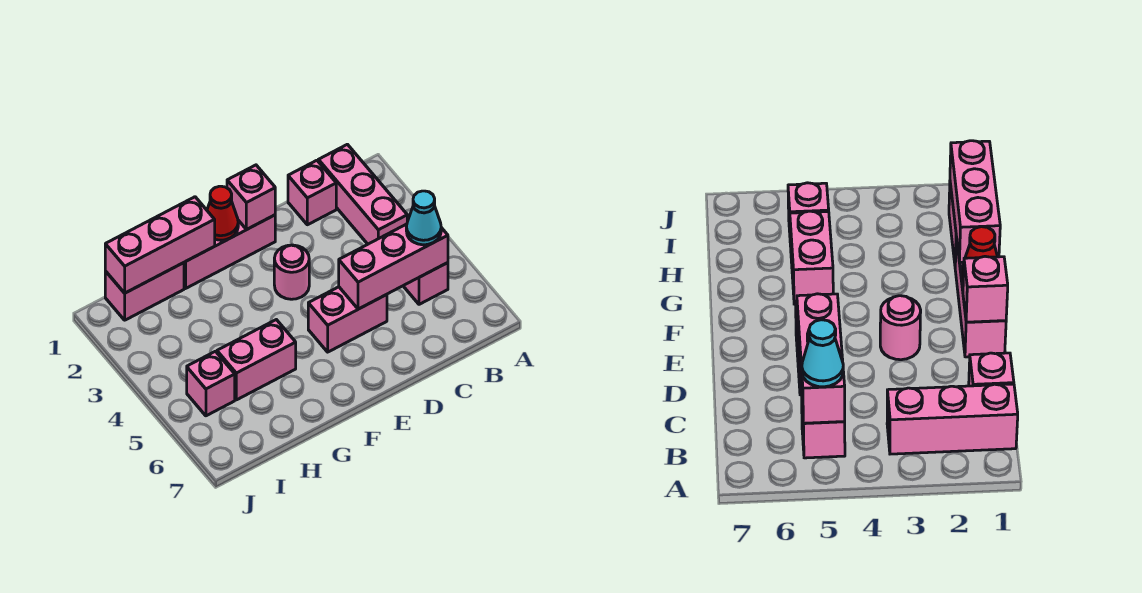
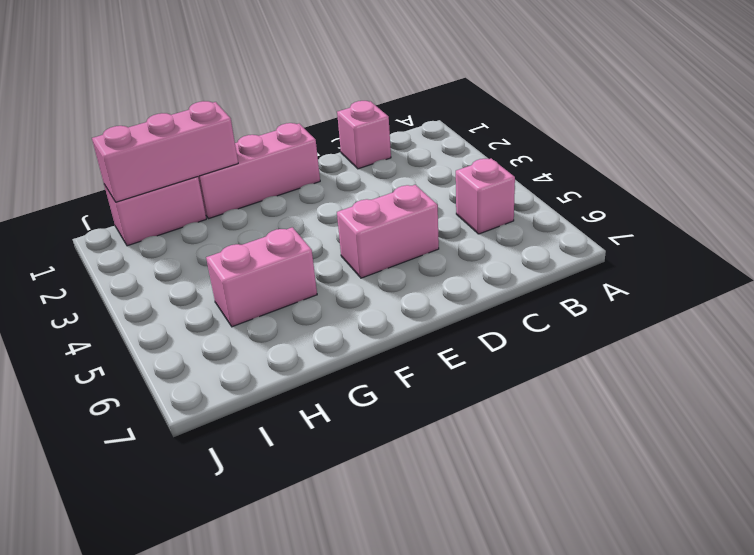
none -> pink brick B1:B3 level 1
none -> pink round brick E3 level 1
none -> pink brick I5 level 1

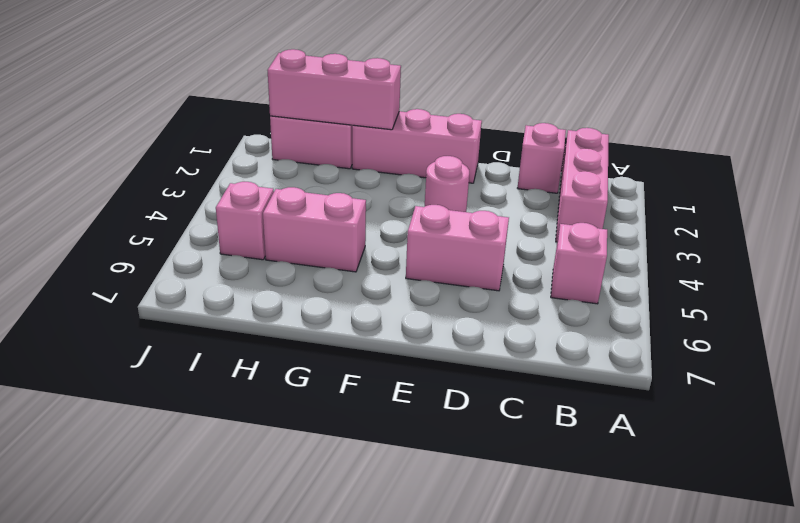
none -> pink brick B5:D5 level 2
none -> pink brick E1 level 2
none -> red cone F1 level 2

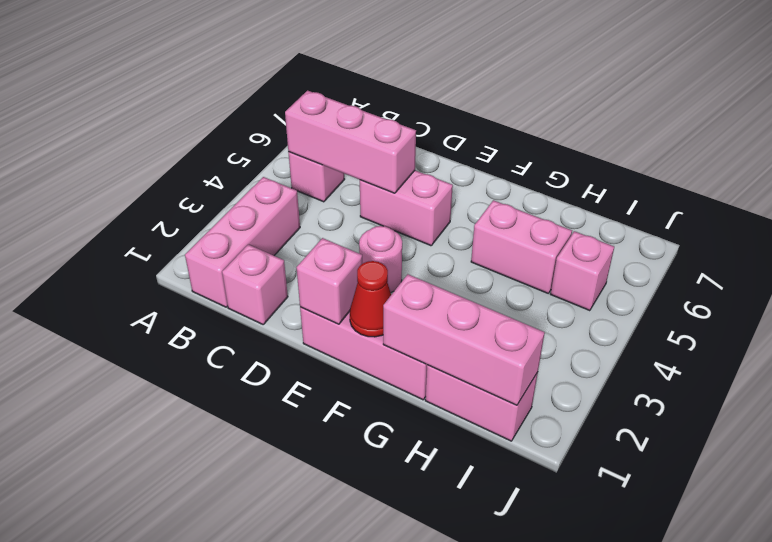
none -> cyan cone B5 level 3

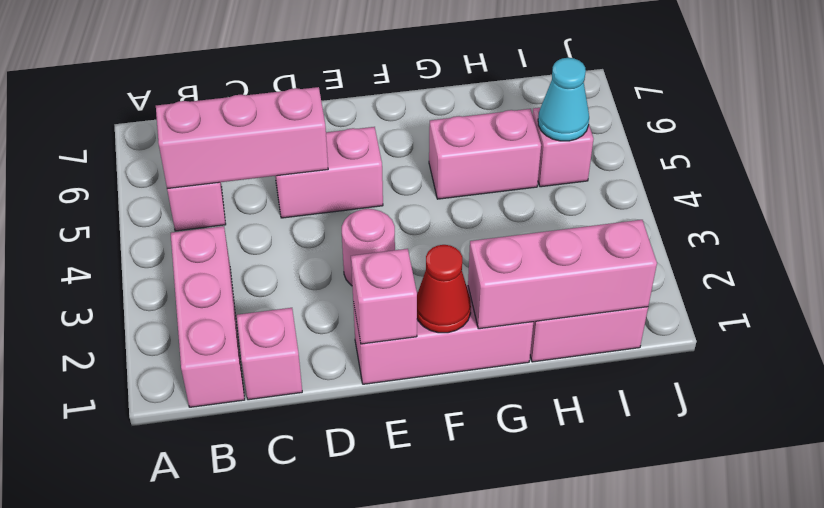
cyan cone I5 level 2 -> cyan cone B5 level 3

